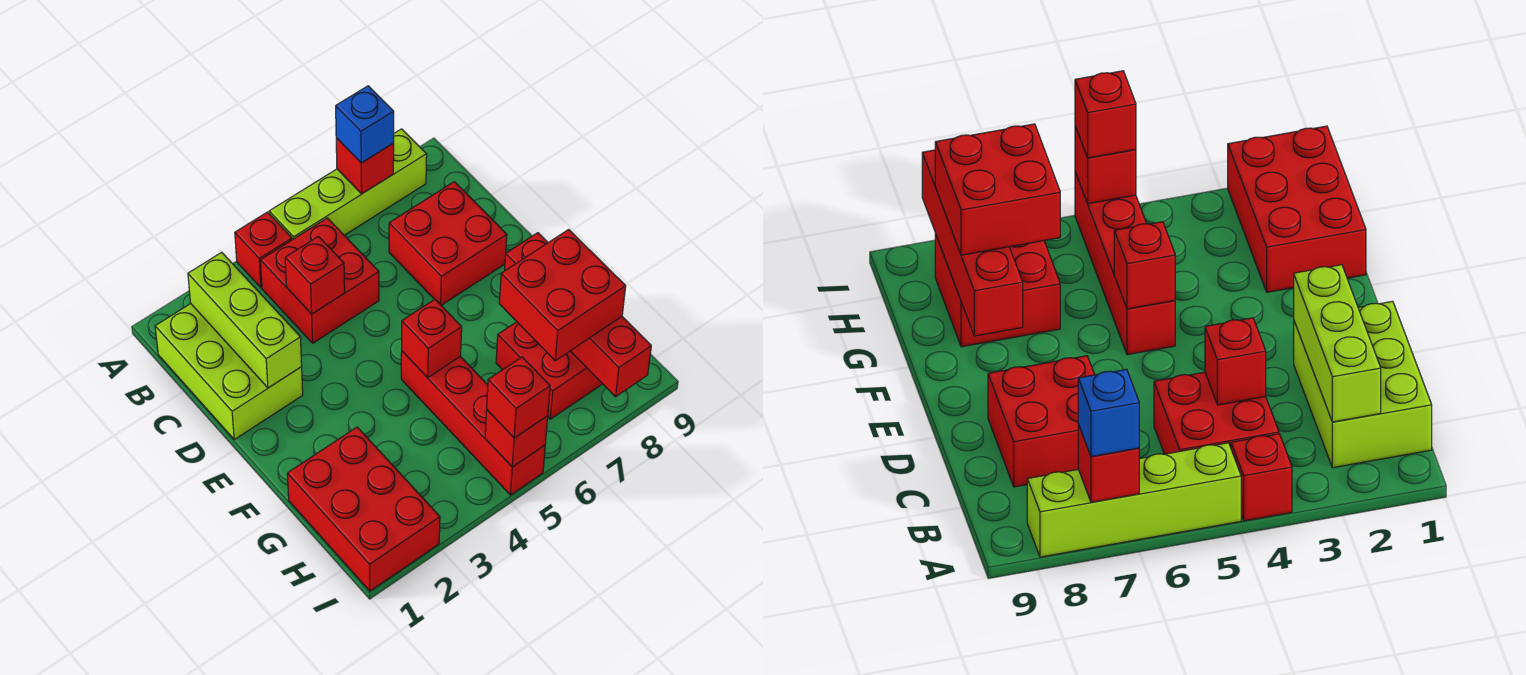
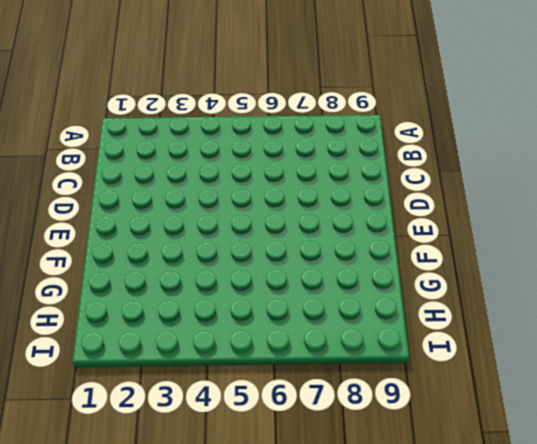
none -> red brick A4 level 1
none -> lime brick A5:A8 level 1
none -> lime brick B1:D2 level 1

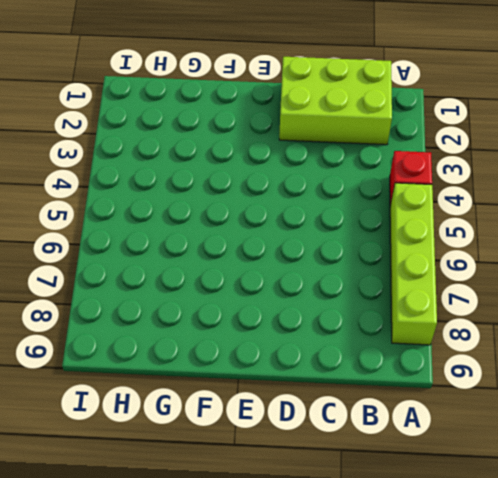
none -> red brick B4:C5 level 1
none -> red brick C7:D8 level 1
none -> red brick F5:I5 level 1

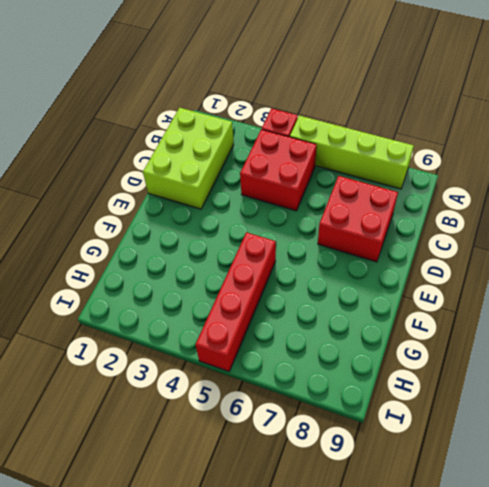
none -> red brick G1:I2 level 1
none -> red brick G7:H8 level 1
none -> red brick A7 level 2

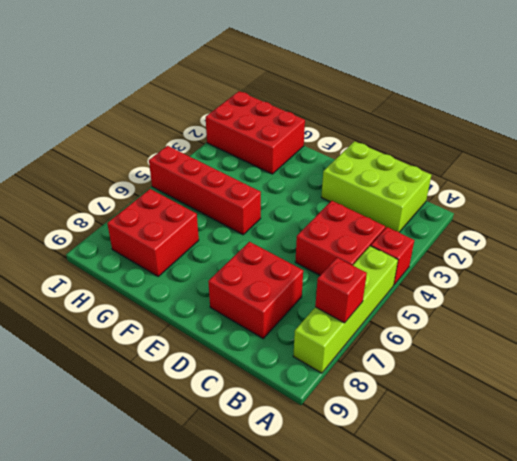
none -> lime brick B2:D2 level 2
none -> red brick C4 level 2
none -> red brick F5 level 2

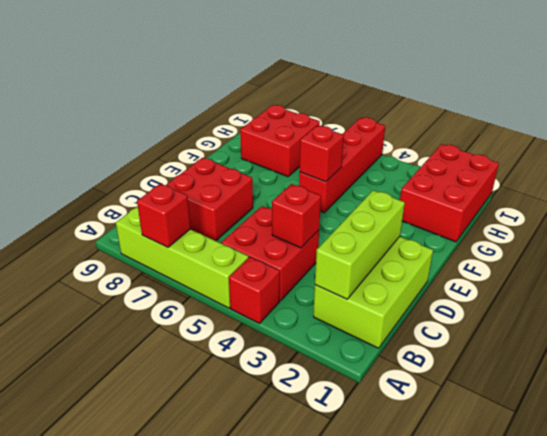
none -> red brick F8:I8 level 2
none -> red brick I5 level 2
none -> blue brick A7 level 3

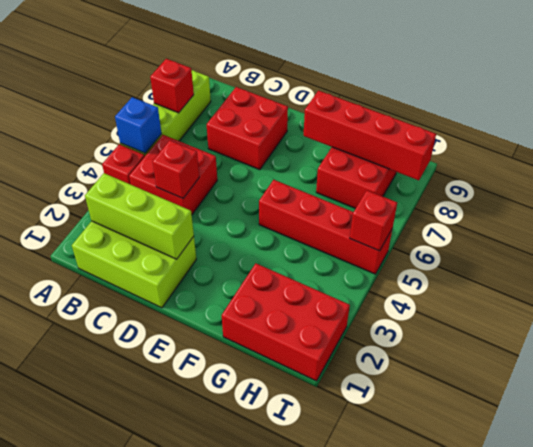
blue brick A5 level 2 -> blue brick A7 level 3
none -> red brick F5 level 2
none -> red brick G7:H8 level 3
none -> red brick I5 level 3

